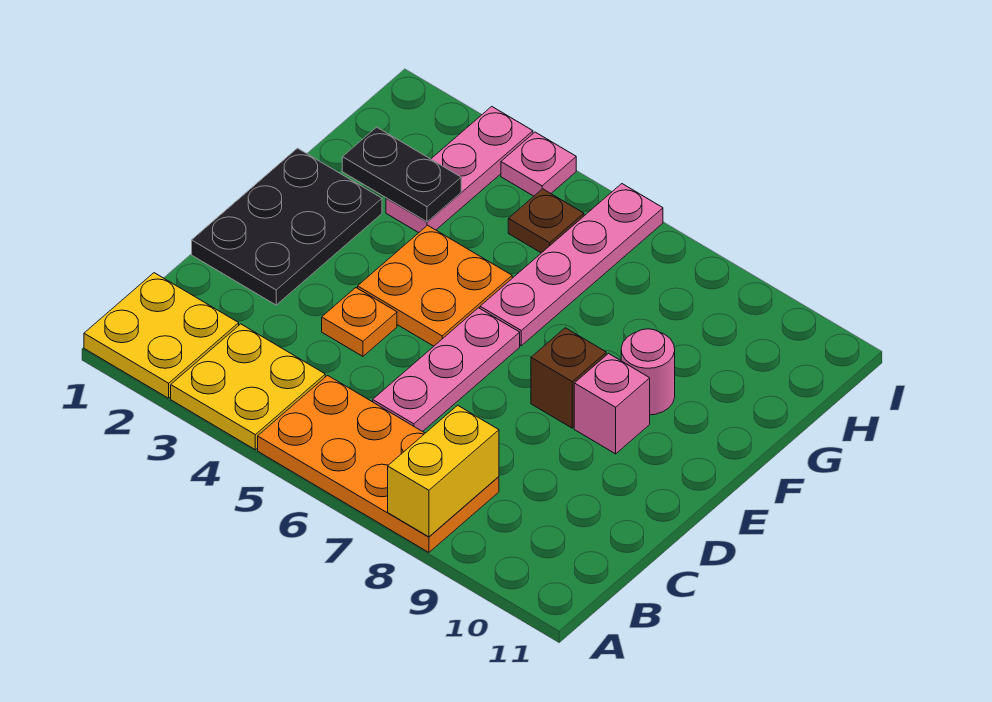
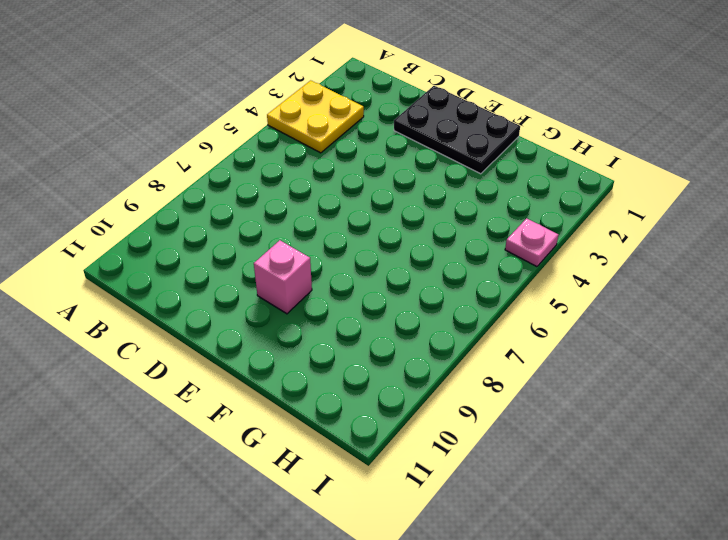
none -> yellow plate A1:B2 level 1
none -> orange plate A5:B8 level 1
none -> pink plate C6:E6 level 1

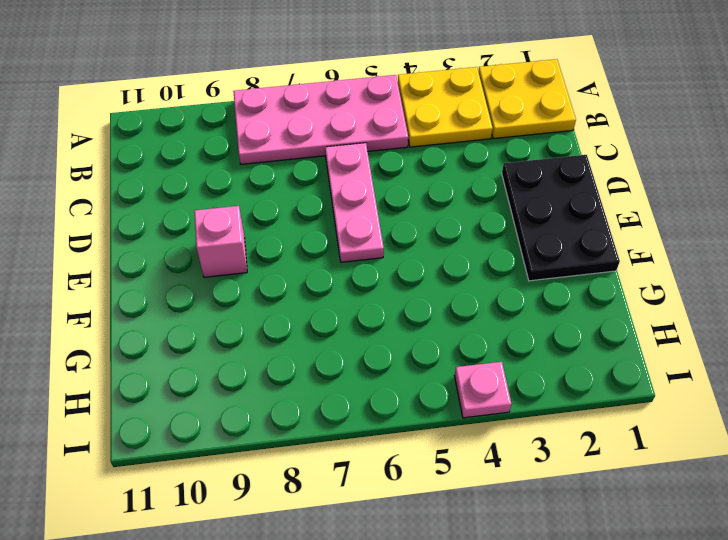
pink plate A5:B8 level 1 -> orange plate A5:B8 level 1
none -> orange plate D4 level 1
none -> orange plate E4:F5 level 1
none -> brown brick E8 level 1

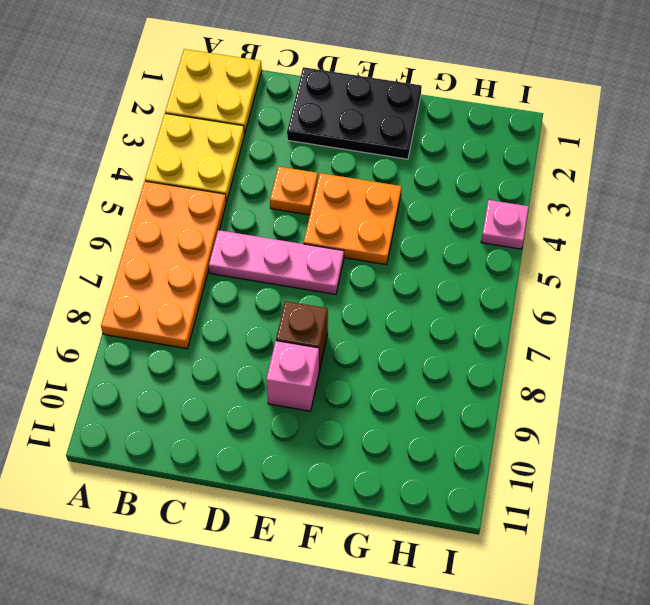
none -> pink plate F6:I6 level 1
none -> pink round brick F9 level 1
none -> pink plate G3:I3 level 1

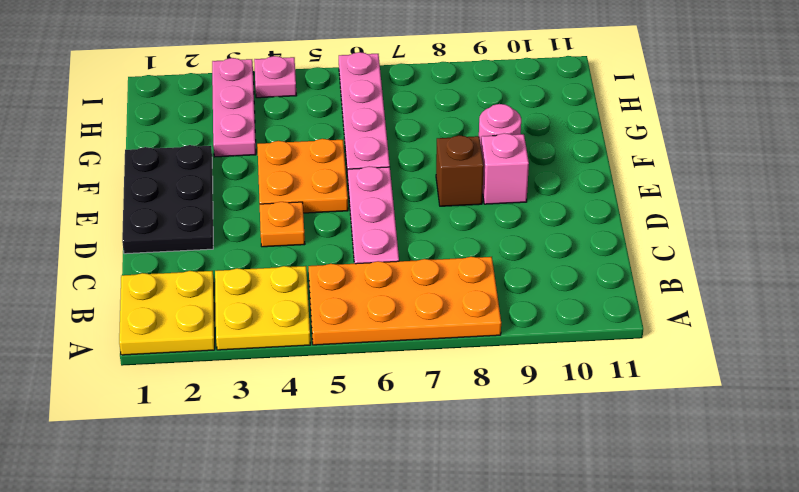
none -> brown plate H5 level 1
none -> yellow brick A8:B8 level 2
none -> black plate G2:G3 level 2

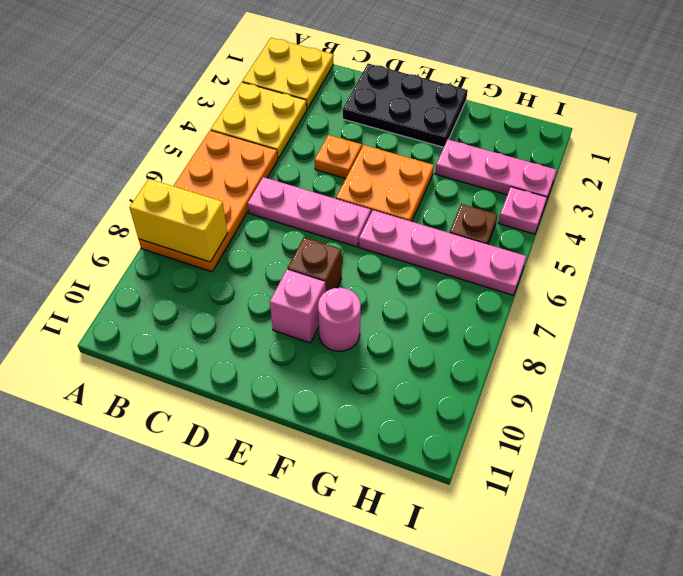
none -> black plate G2:G3 level 2

